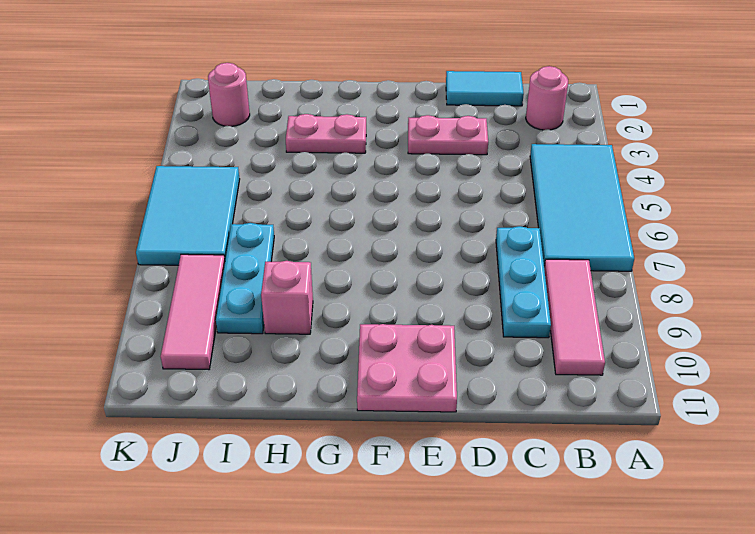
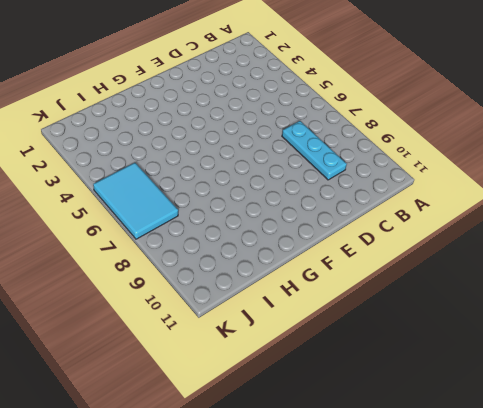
none -> cyan tile A4:B7 level 1
none -> pink round brick B2 level 1
none -> pink tile B8:B10 level 1

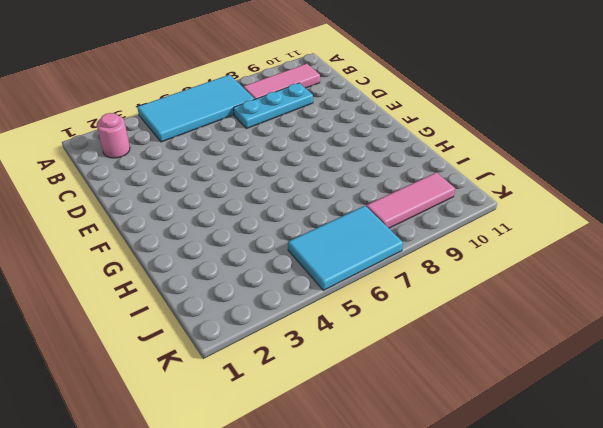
none -> cyan tile C1:D1 level 1
none -> pink plate D3:E3 level 1
none -> pink plate E10:F11 level 1

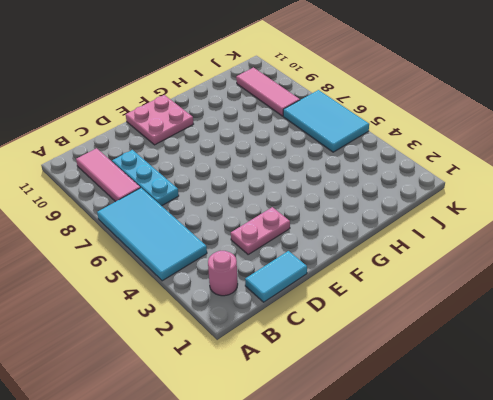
none -> pink plate G3:H3 level 1
none -> pink brick H9 level 1
none -> cyan plate I7:I9 level 1

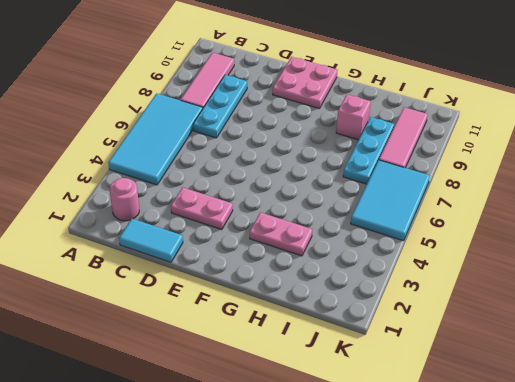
none -> pink round brick J2 level 1

